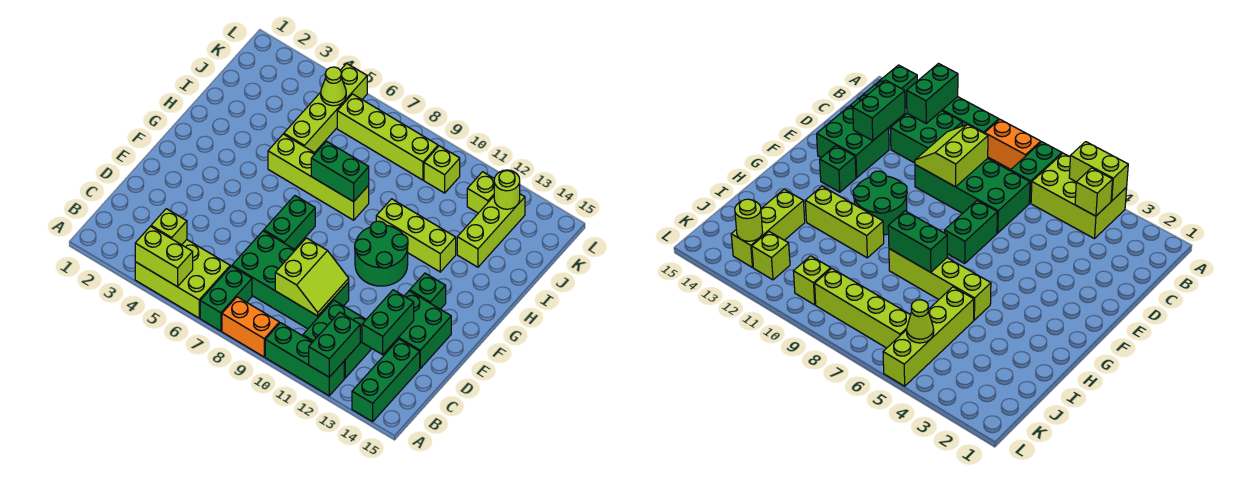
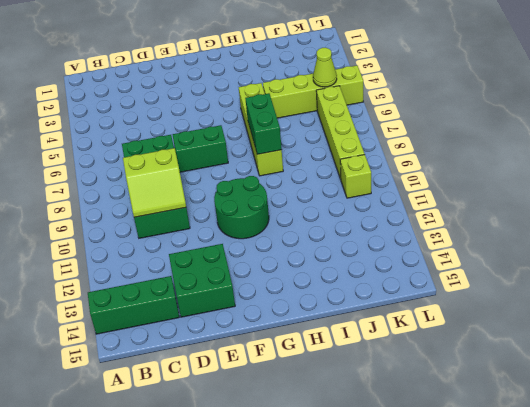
none -> lime brick A4:B6 level 1
none -> green brick A7:B7 level 1
none -> orange brick A8:A9 level 1

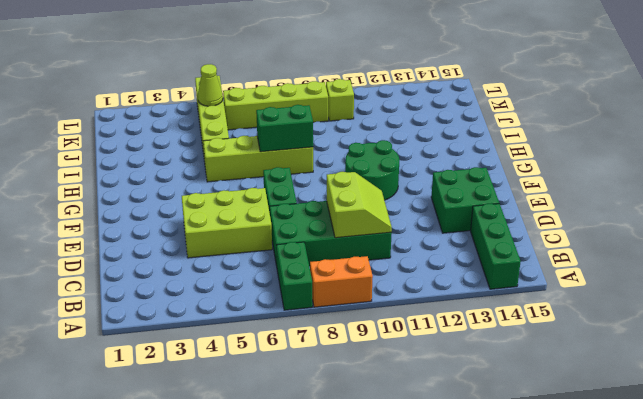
lime brick D4:E6 level 1 -> lime brick A4:B6 level 1
none -> green brick A10:A12 level 1
none -> green brick B11:C12 level 1
none -> green brick F13 level 1

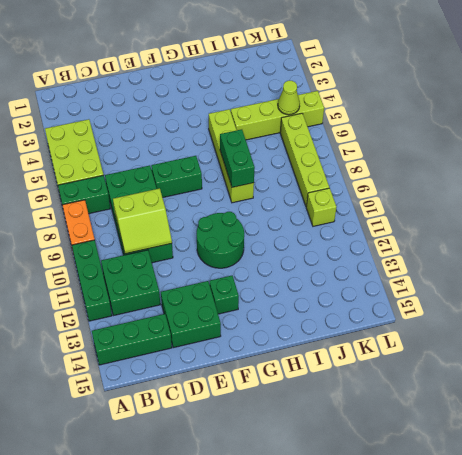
none -> lime brick H10:H12 level 1
none -> lime brick I13:K13 level 1
none -> lime brick K12 level 1

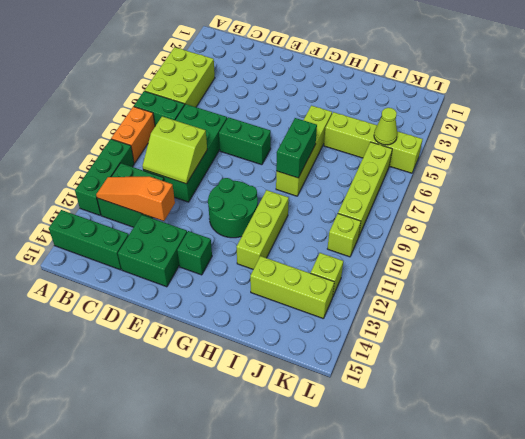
orange slope B12:D12 level 2 top D -> green brick A12:B12 level 2
none -> lime brick A4:A5 level 2
none -> lime brick B4 level 2
none -> green brick C13:D13 level 2

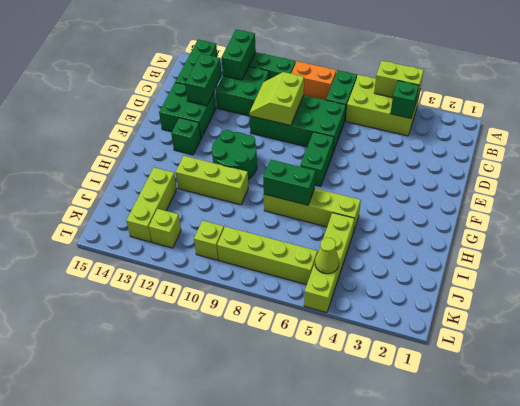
green brick B4 level 2 -> lime brick B4 level 2
none -> lime round brick K13 level 2

